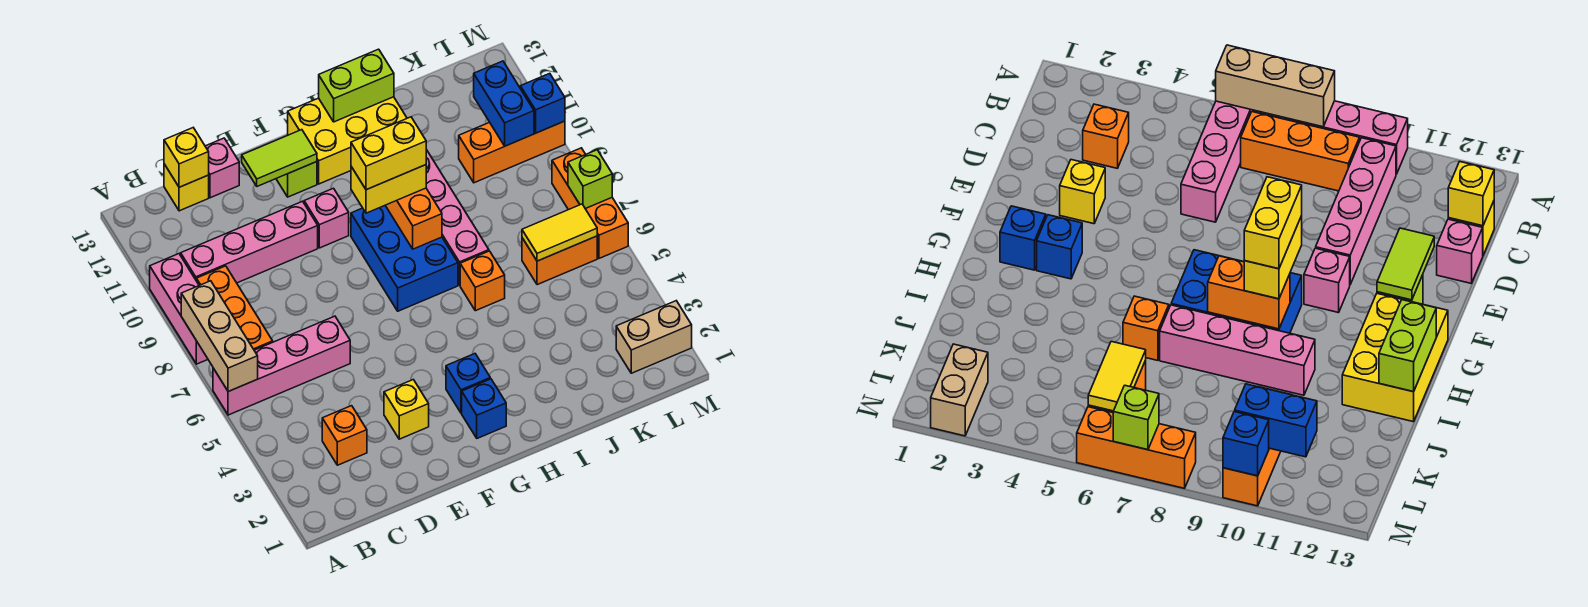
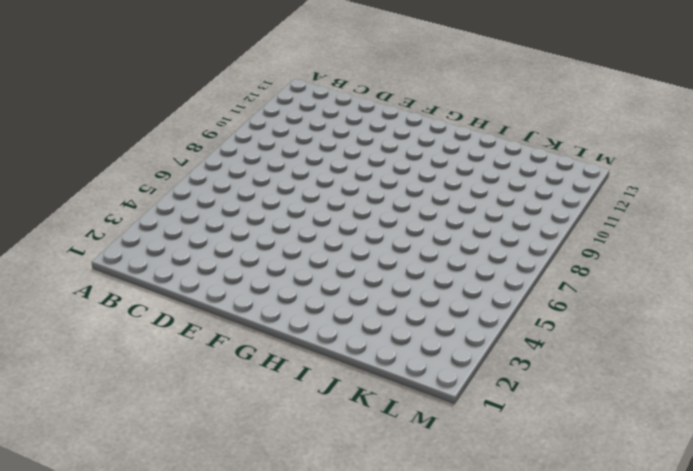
none -> pink brick A6:D6 level 1
none -> pink brick A8:A10 level 1
none -> orange brick B7:B9 level 1
none -> pink brick B10:E10 level 1

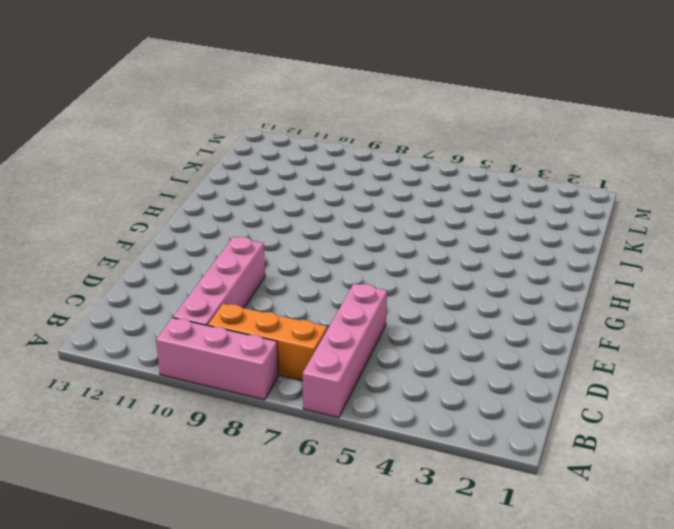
none -> orange brick C3 level 1
none -> yellow brick C13 level 1
none -> pink brick D13 level 1
none -> yellow brick E3 level 1

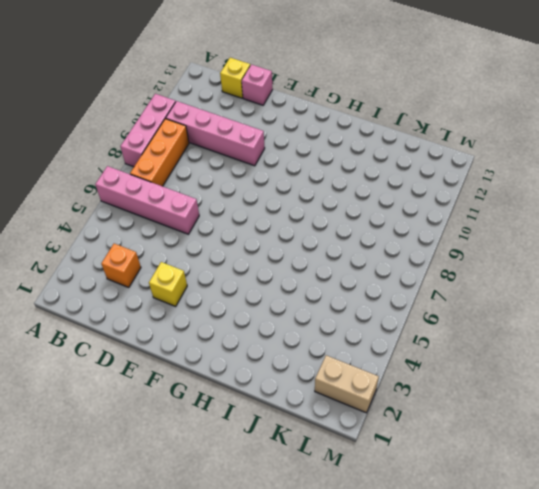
none -> pink brick F10 level 1
none -> lime brick F12 level 1
none -> blue brick G2 level 1
none -> blue brick G3 level 1

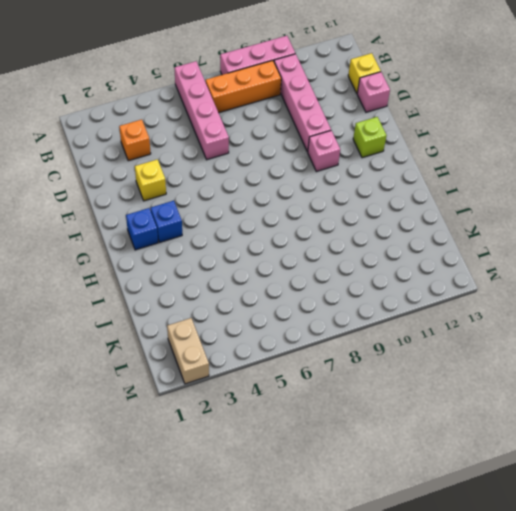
none -> blue brick G7:H9 level 1
none -> yellow brick G12:I13 level 1
none -> orange brick I6 level 1
none -> pink brick I7:I10 level 1

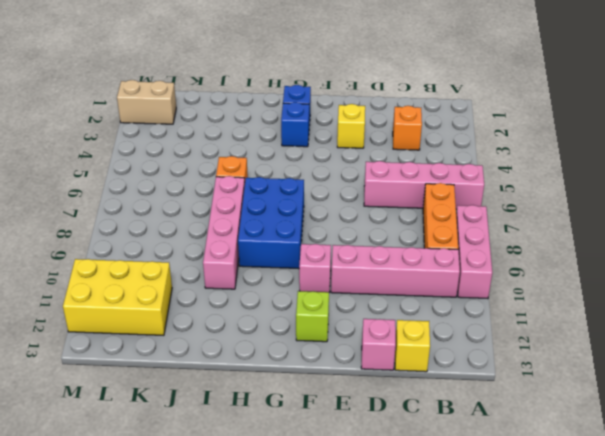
yellow brick K11:M12 level 1 -> yellow brick G12:I13 level 1
none -> orange brick K6:L6 level 1
none -> orange brick K10:M10 level 1
none -> orange brick M6:M8 level 1
none -> tan brick A6:A8 level 2

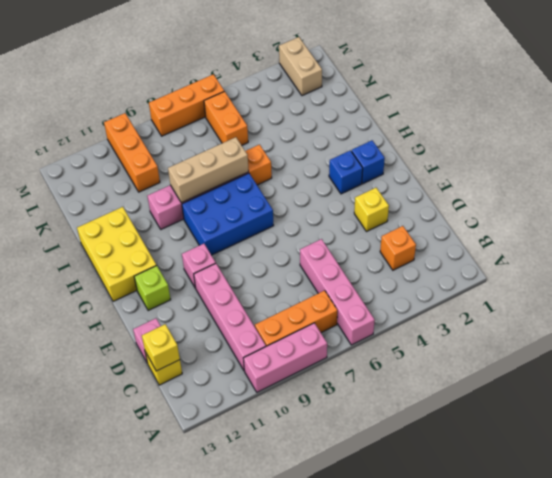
tan brick I7:I9 level 2 -> tan brick A6:A8 level 2
none -> lime tile E12:F12 level 2
none -> orange brick H8:H9 level 2
none -> lime brick H13:I13 level 2
none -> yellow tile K6:L6 level 2

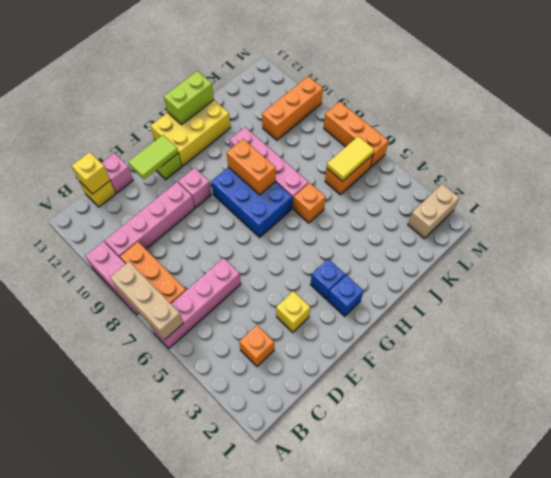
none -> blue brick L10:L11 level 2
none -> lime brick M7 level 2
none -> blue brick M10 level 2
none -> yellow brick G9:H9 level 3

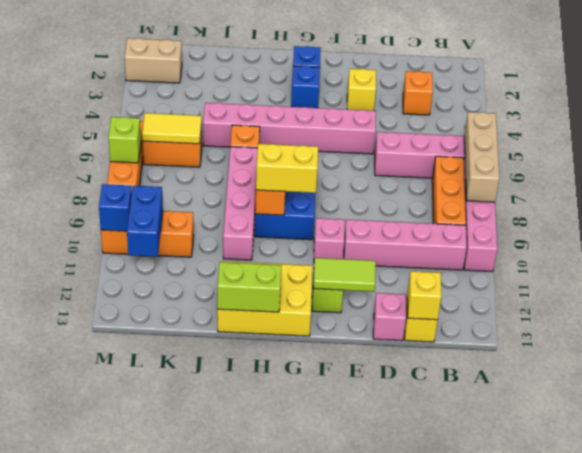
pink brick E5:J5 level 1 -> none
none -> yellow brick G9:H9 level 4

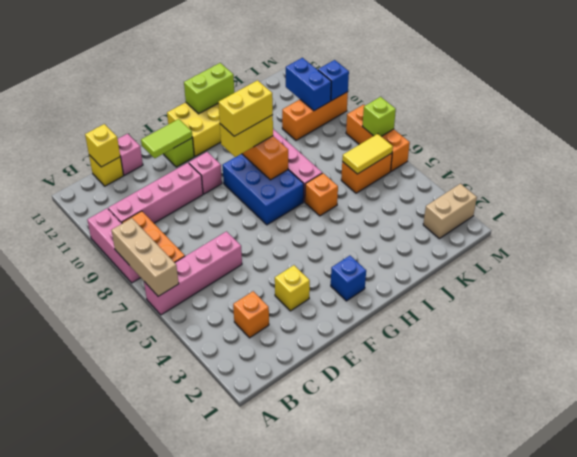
none -> blue brick G3 level 1

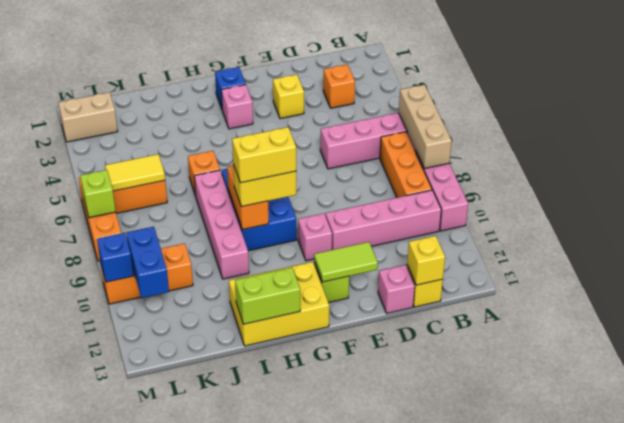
pink brick G3 level 1 -> blue brick G3 level 1

